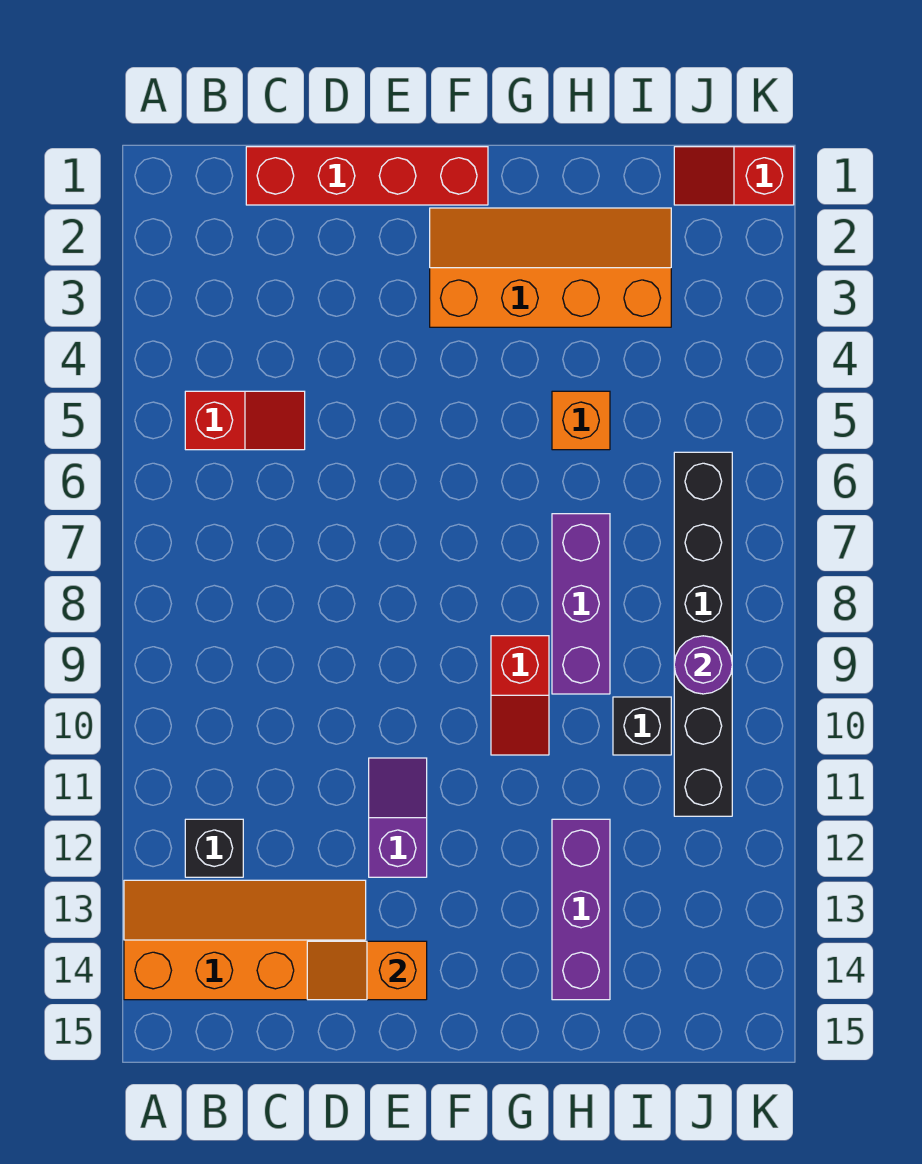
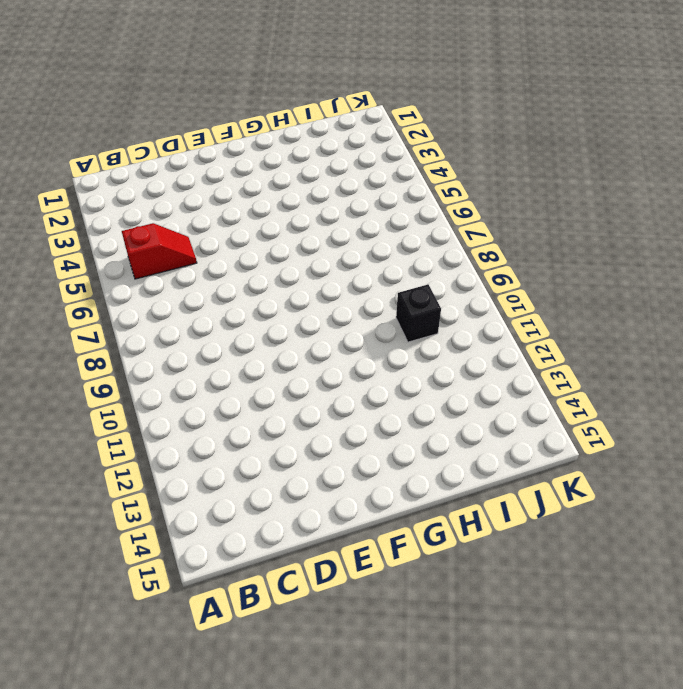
none -> orange slope A13:D14 level 1 top 14
none -> black brick B12 level 1
none -> red brick C1:F1 level 1

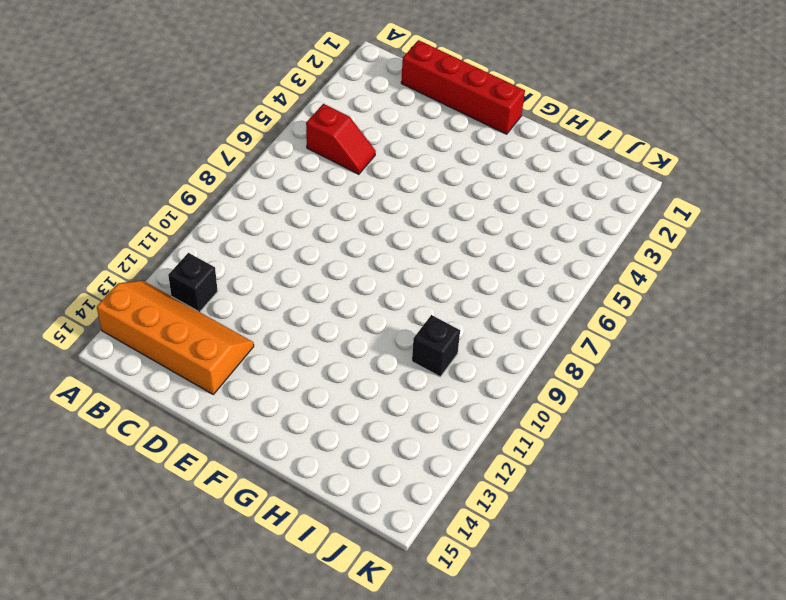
none -> purple slope E11:E12 level 1 top 12
none -> orange slope F2:I3 level 1 top 3
none -> red slope G9:G10 level 1 top 9

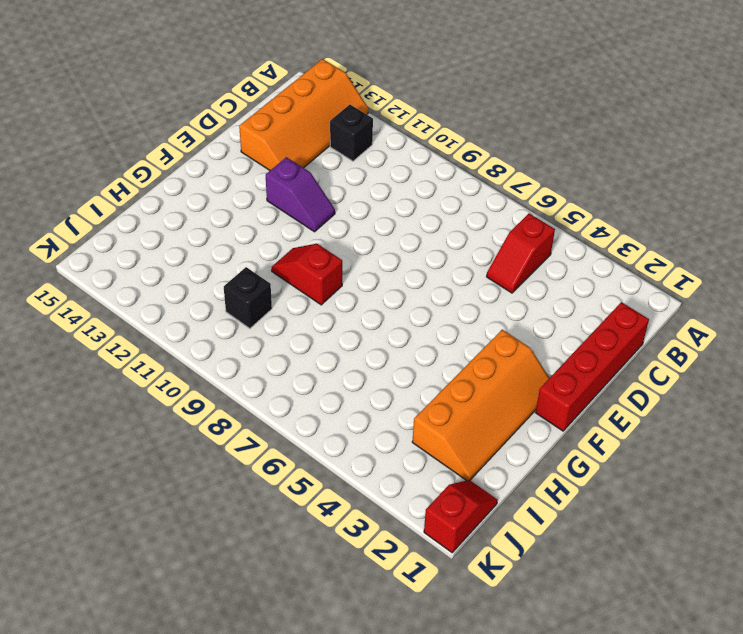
none -> orange brick H5 level 1
none -> purple brick H7:H9 level 1
none -> purple brick H12:H14 level 1

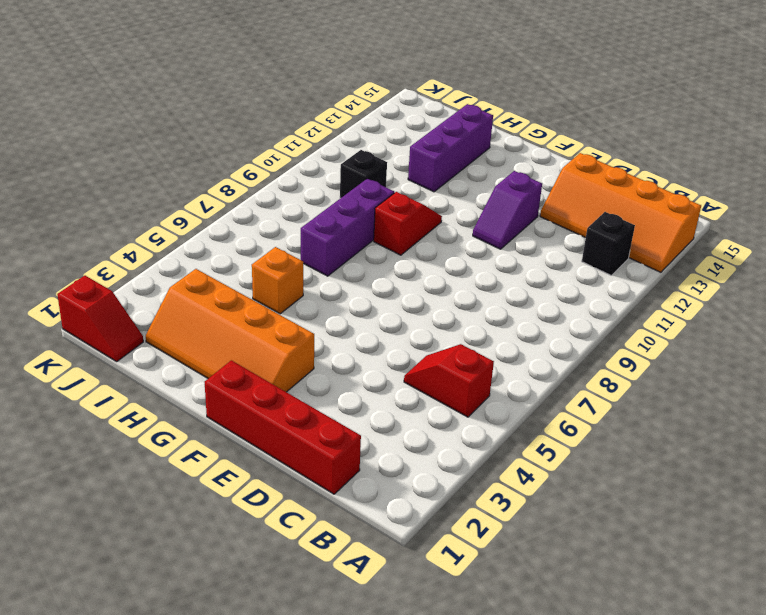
none -> black brick J6:J11 level 1
none -> orange slope D14:E14 level 2 top E
none -> purple round brick J9 level 2

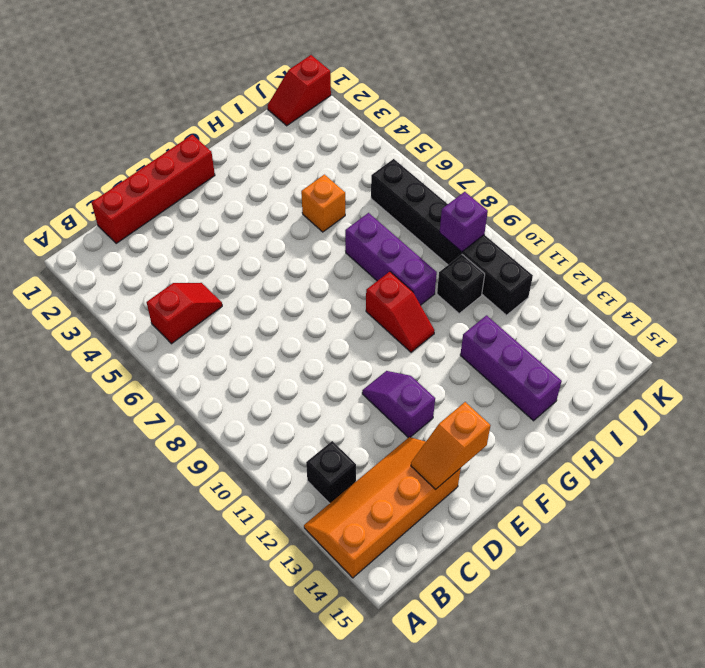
purple brick J9 level 2 -> purple round brick J9 level 2
none -> orange slope F2:I3 level 1 top 3

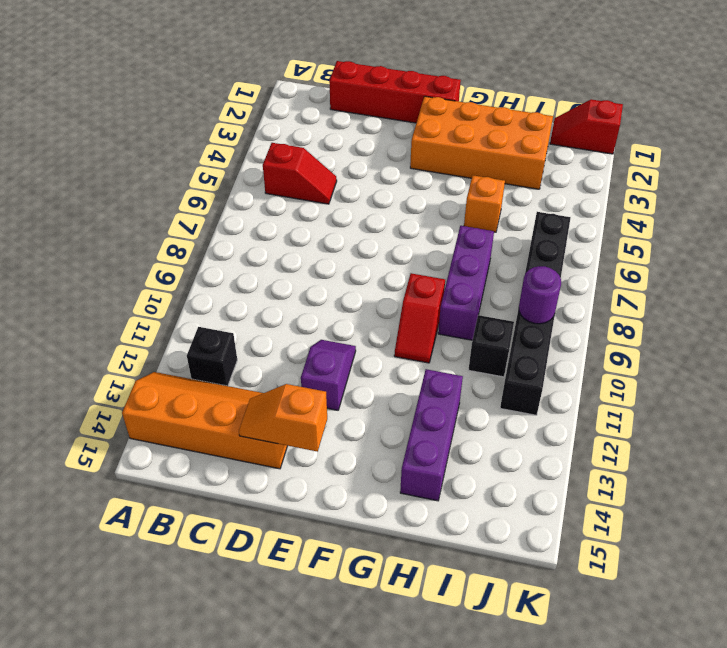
orange brick F2:I3 level 1 -> orange slope F2:I3 level 1 top 3

